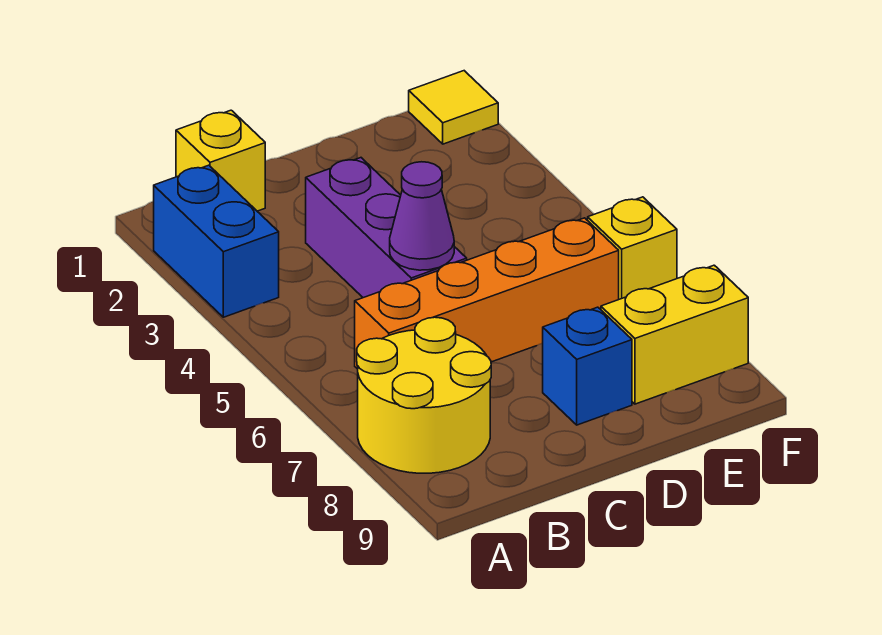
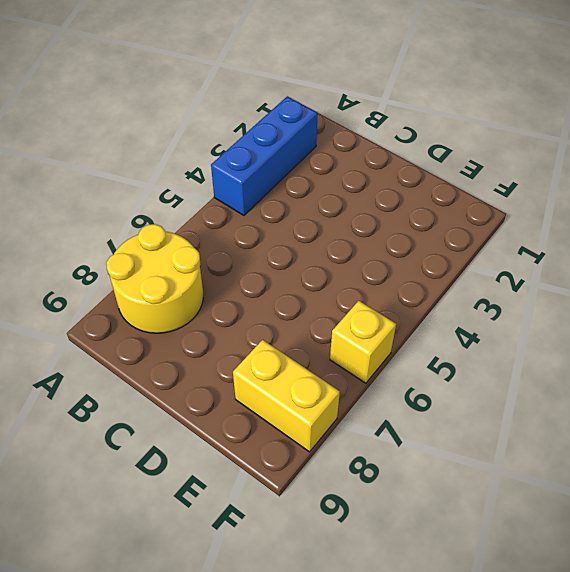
blue brick A2:A4 level 1 -> blue brick A2:A3 level 1
none -> yellow brick B1 level 1
none -> orange brick B6:E6 level 1

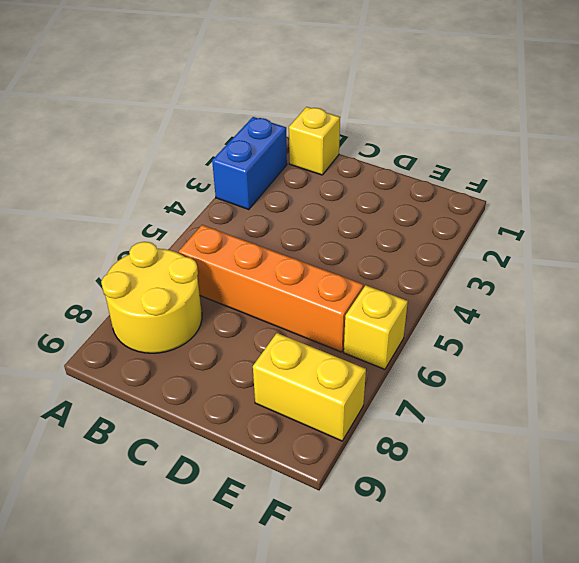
none -> purple brick C3:C5 level 1
none -> blue brick D8 level 1

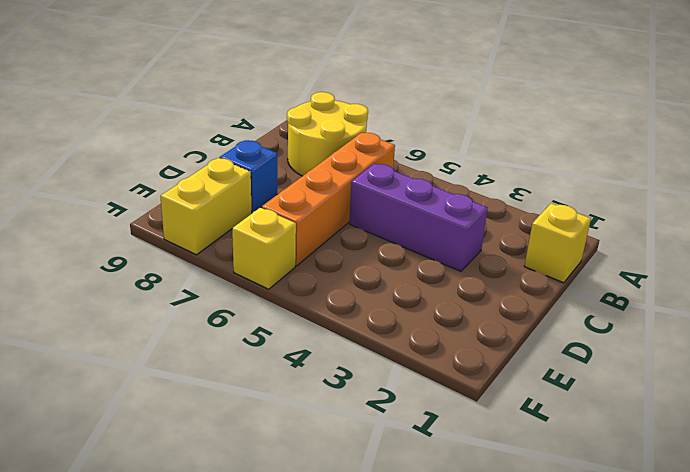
none -> blue brick A2:A3 level 1
none -> yellow tile F1 level 1

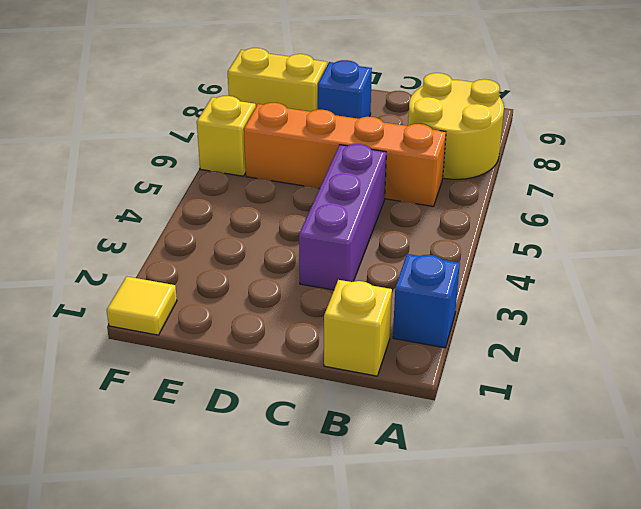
blue brick A2 level 1 -> blue brick A2:A3 level 1
none -> purple cone C5 level 2

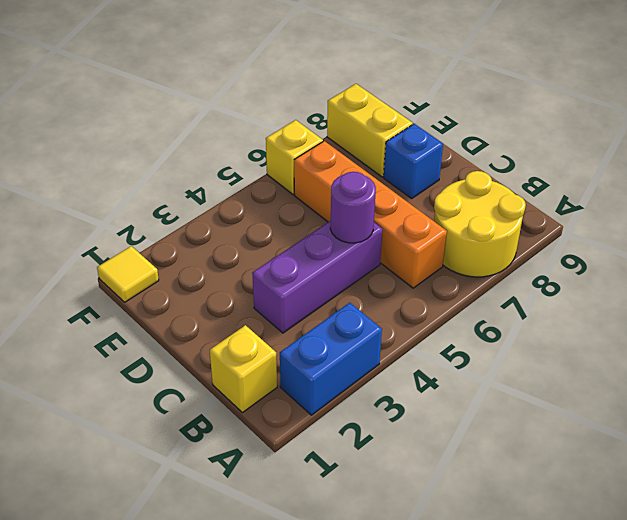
purple round brick C5 level 2 -> purple cone C5 level 2

